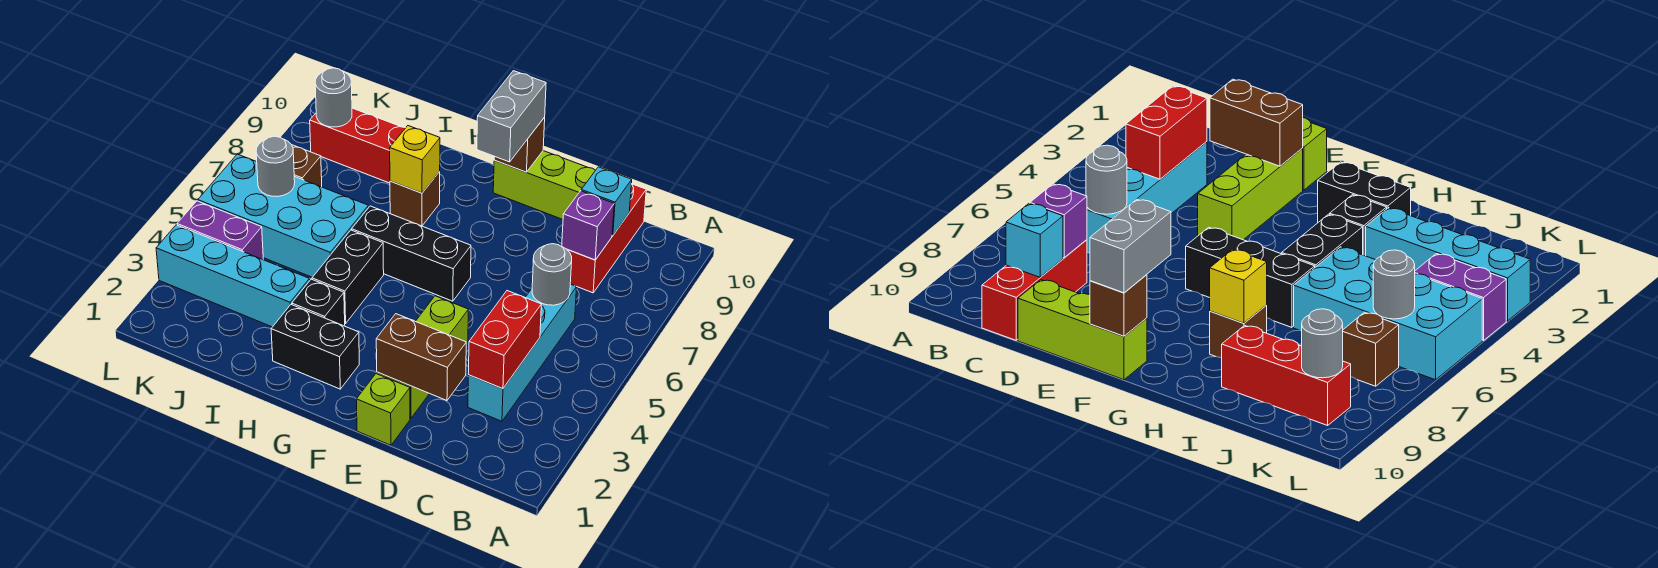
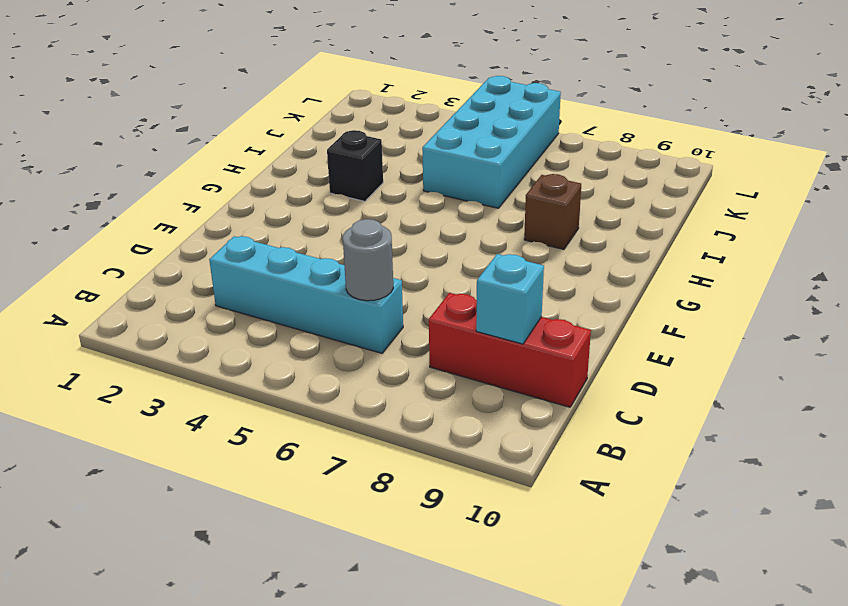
none -> lime brick D10:F10 level 1
none -> lime brick E1 level 1
none -> lime brick E2:E4 level 1

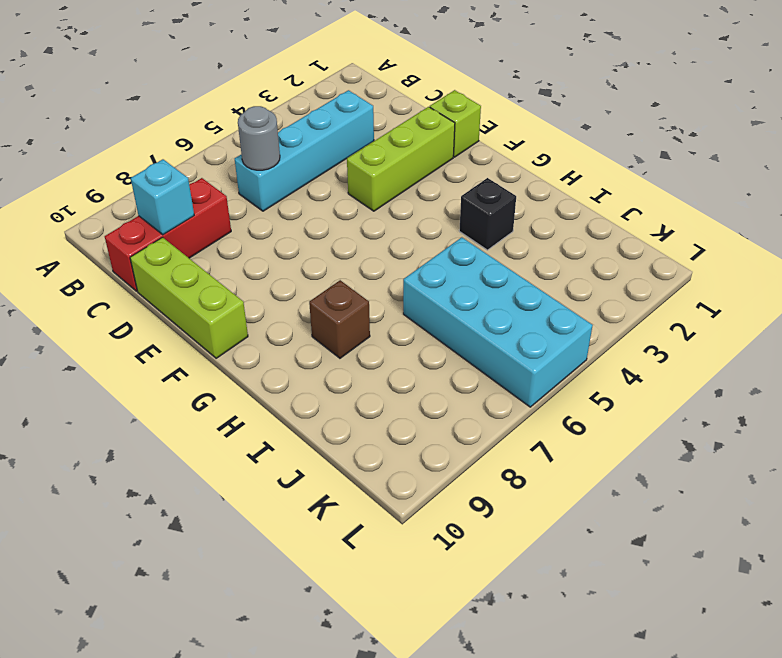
none -> black brick F6:H6 level 1
none -> black brick G2:H2 level 1
none -> black brick H4:H5 level 1

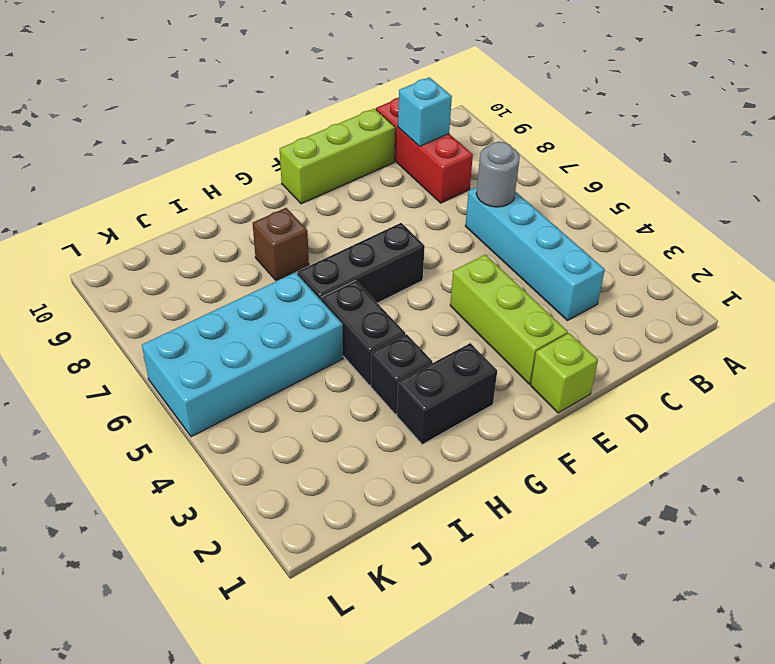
none -> cyan brick I3:L3 level 1
none -> red brick I9:K9 level 1
none -> purple brick K4:L4 level 1

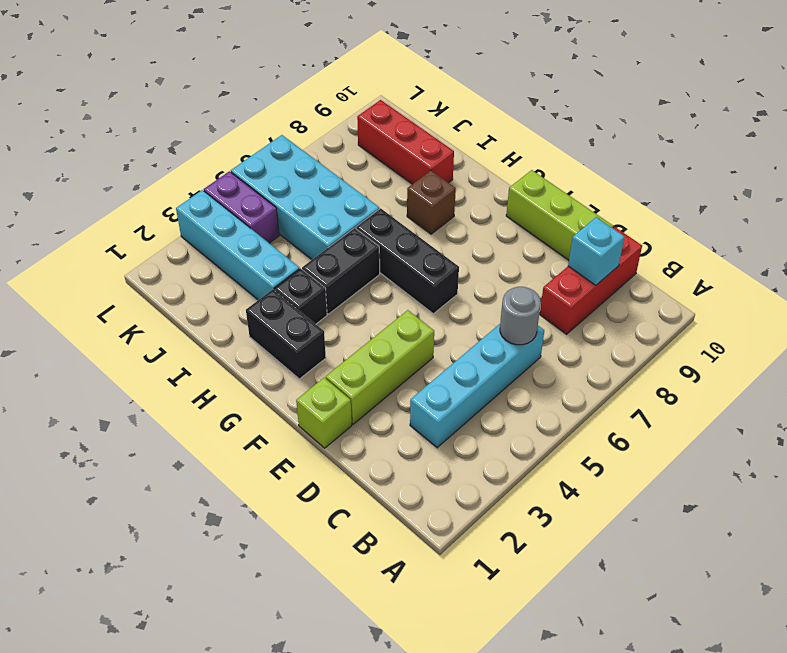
none -> brown brick K7 level 1
none -> red brick C3:C4 level 2
none -> purple brick C8 level 2

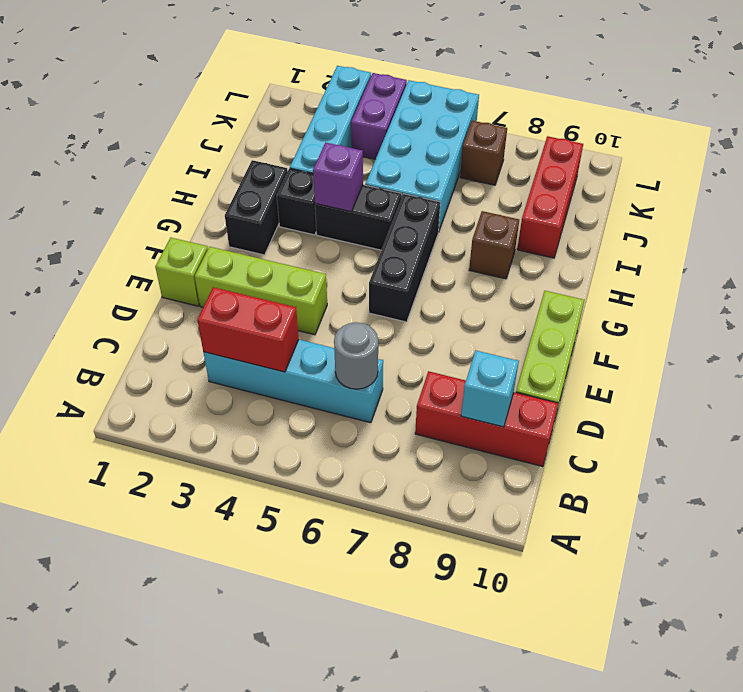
purple brick H4 level 2 -> purple brick C8 level 2
none -> brown brick D2:E2 level 2
none -> brown brick F10 level 2
none -> yellow brick H8 level 2

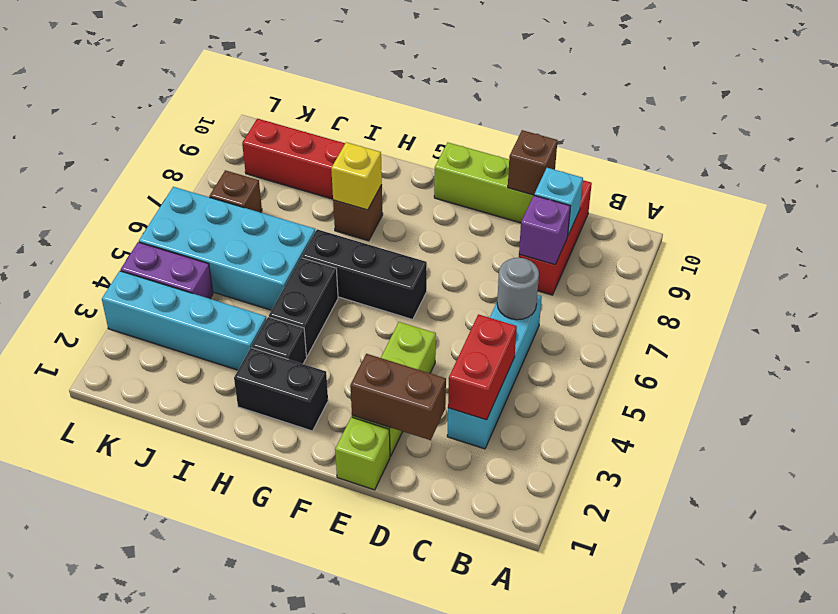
brown brick D10 level 2 -> brown brick F10 level 2
none -> grey round brick K6 level 2
none -> grey round brick K9 level 2
none -> grey brick F9:F10 level 3

